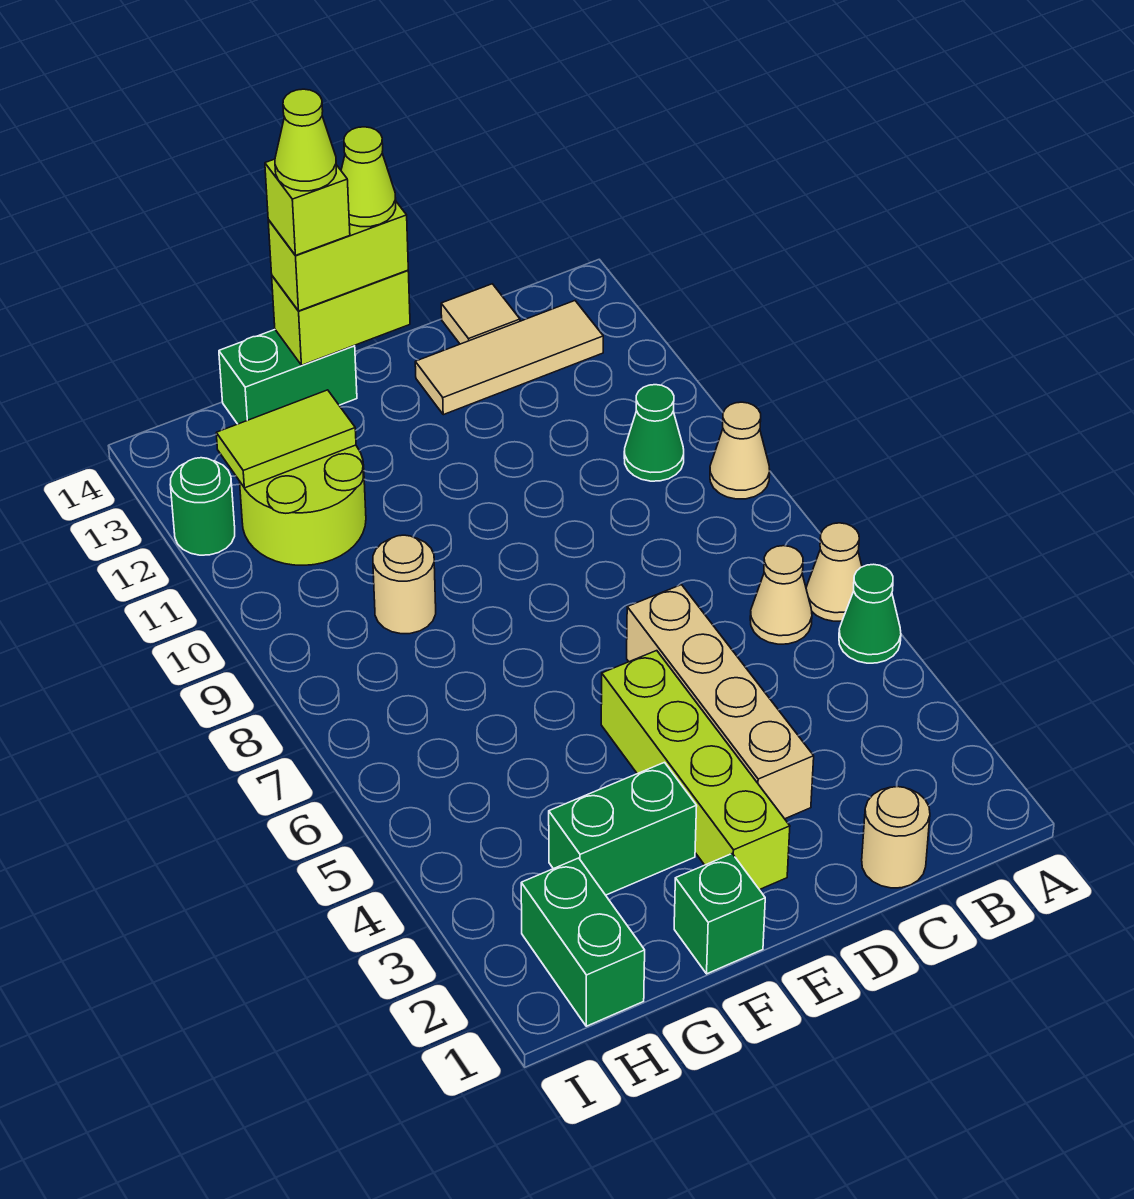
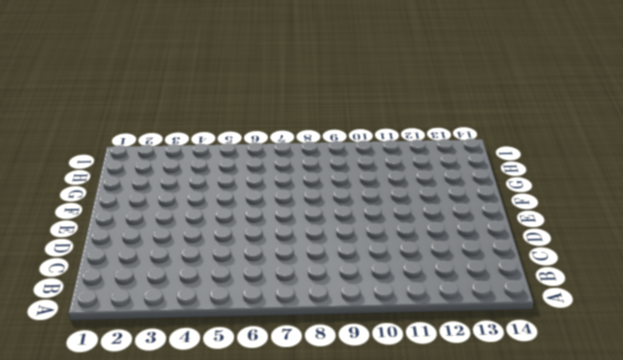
none -> green cone A5 level 1
none -> tan cone A6 level 1
none -> tan cone A9 level 1

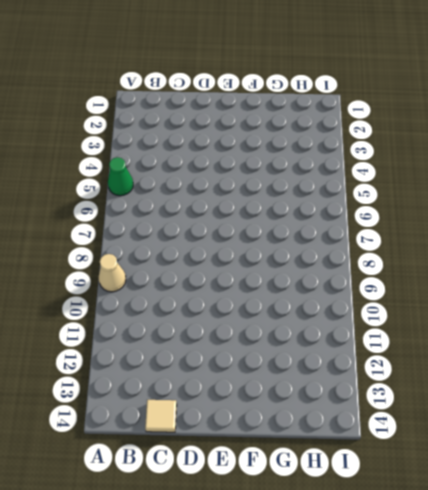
none -> tan cone A6 level 1
none -> tan cone B6 level 1
none -> green cone B10 level 1

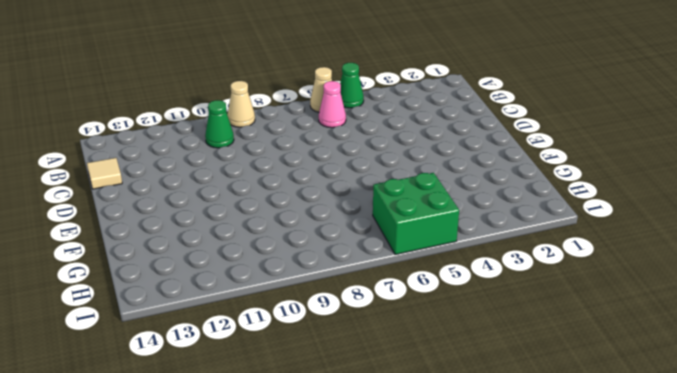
pink cone B6 level 1 -> tan cone B6 level 1
green brick H5:I6 level 1 -> none
none -> tan tile B13:D13 level 1
none -> tan round brick C1 level 1
none -> tan brick D3:D6 level 1

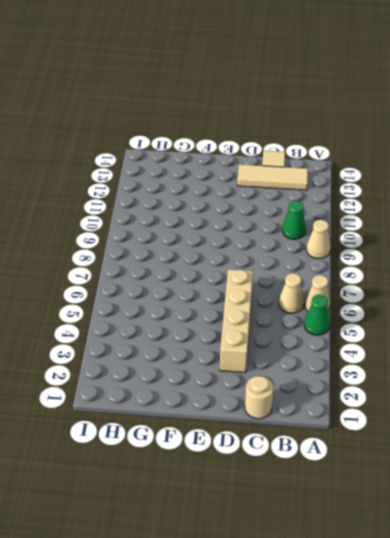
none -> lime brick E2:E5 level 1
none -> green brick F1 level 1
none -> green brick F3:G3 level 1

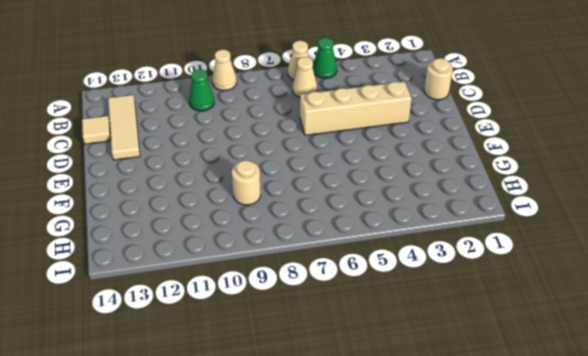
none -> lime brick E2:E5 level 1
none -> green brick F1 level 1
none -> green brick F3:G3 level 1

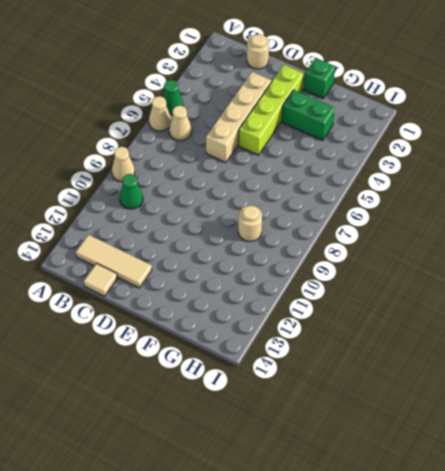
none -> green brick F14:G14 level 1
none -> lime round brick G11:H12 level 1
none -> green brick H1:H2 level 1

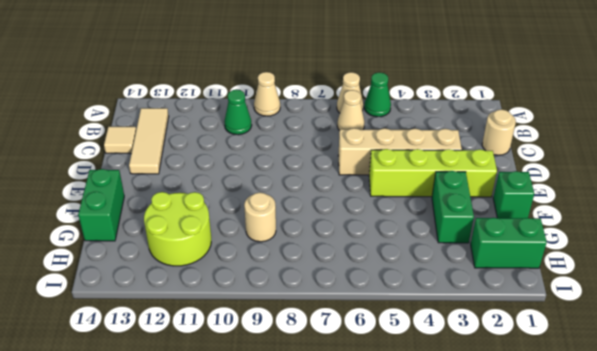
none -> green round brick I12 level 1
none -> lime brick E14:F14 level 2
none -> lime tile G12:H12 level 2

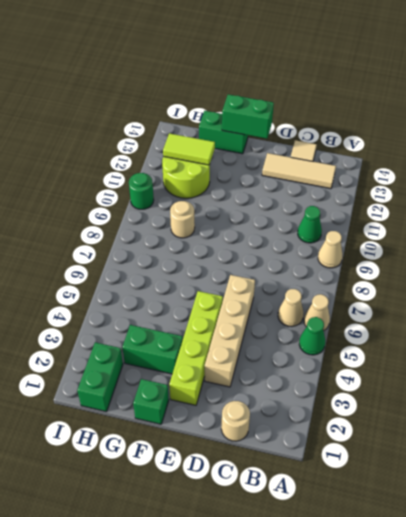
green brick E14:F14 level 2 -> lime brick E14:F14 level 2
green round brick I10 level 1 -> green round brick I12 level 1
none -> lime brick E14:F14 level 3
none -> lime cone E14 level 4
none -> lime brick F14 level 4

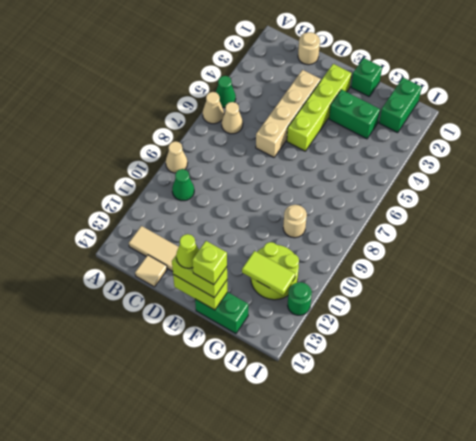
none -> lime cone F14 level 5

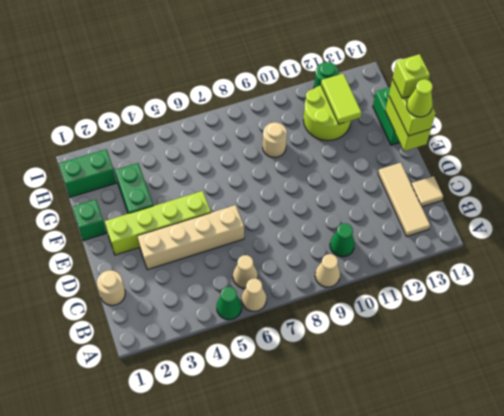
none -> lime cone F14 level 5

